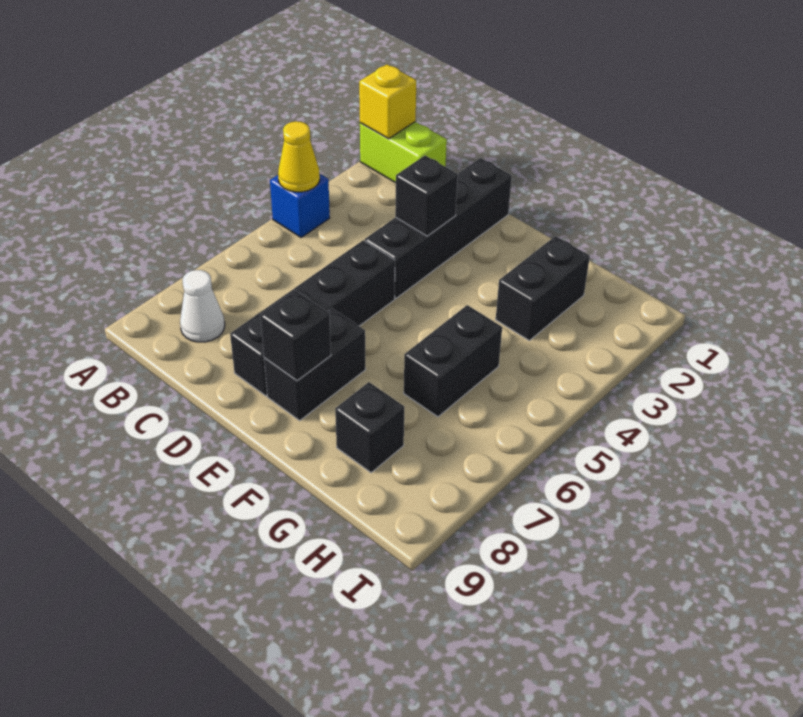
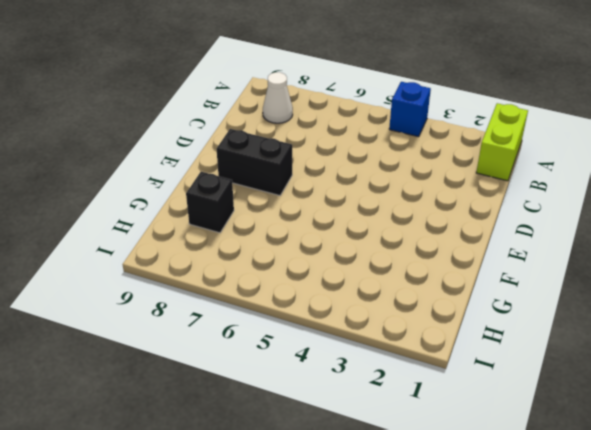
none -> black brick D1:D4 level 1
none -> black brick D5:D8 level 1
none -> black brick G2:G3 level 1

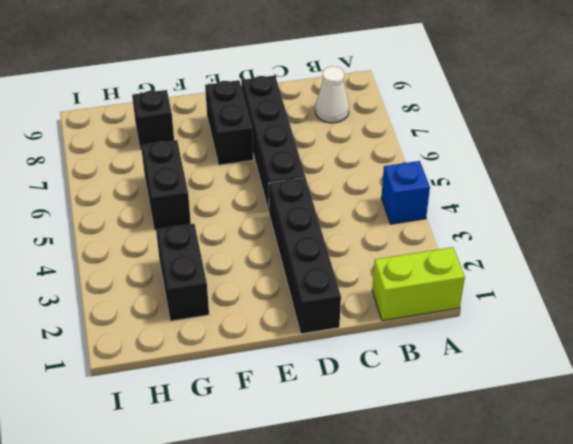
none -> yellow brick A1 level 2
none -> yellow cone A4 level 2
none -> black brick D3 level 2

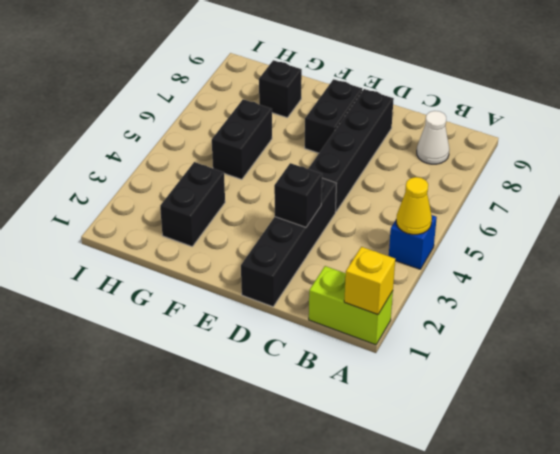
none -> black brick E8 level 2

